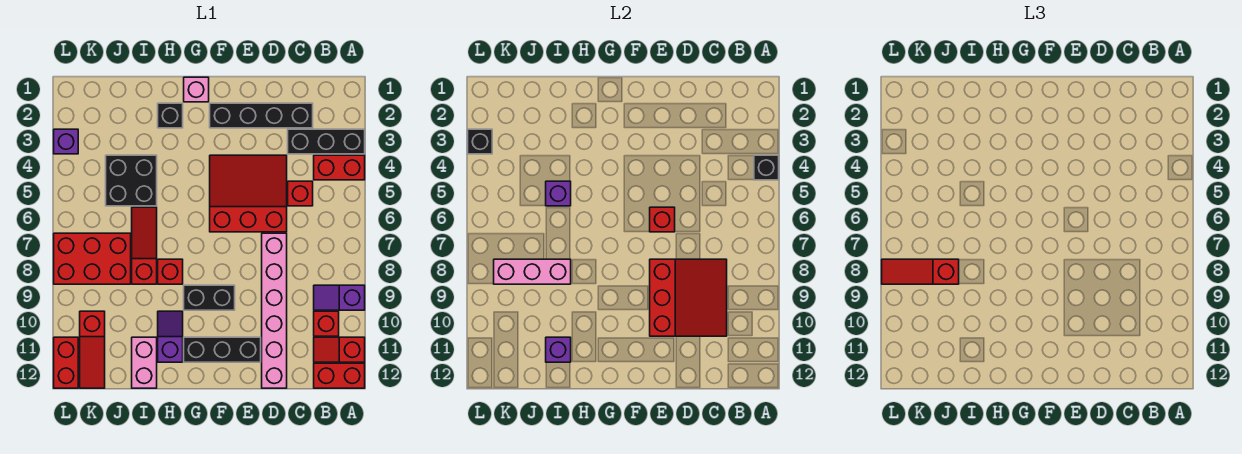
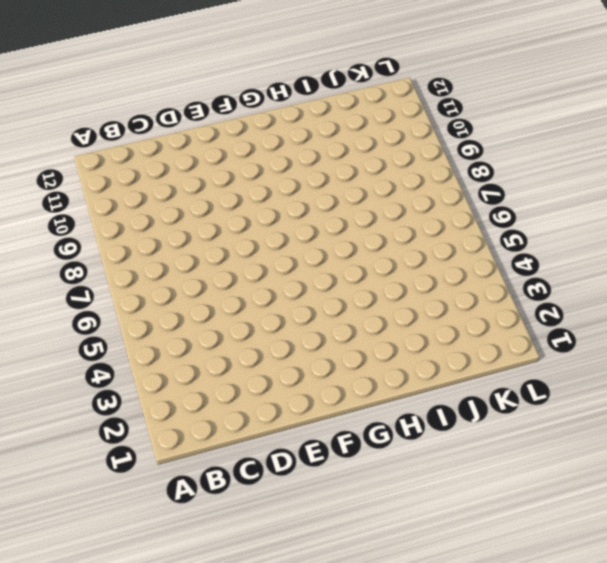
none -> black brick A3:C3 level 1
none -> red brick A4:B4 level 1
none -> purple slope A9:B9 level 1 top A
none -> red slope A11:B11 level 1 top A

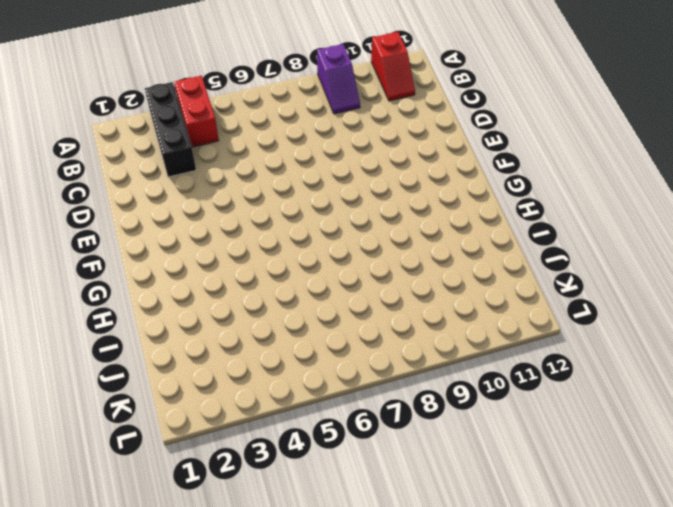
none -> red brick A12:B12 level 1
none -> red brick B10 level 1
none -> black brick C2:F2 level 1
none -> red brick C5 level 1

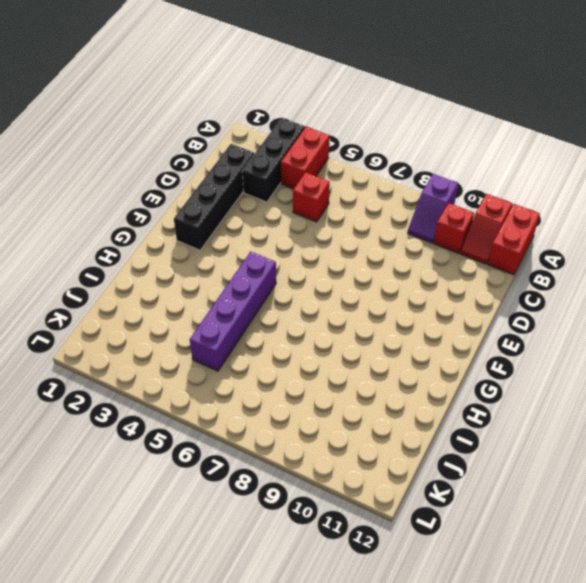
purple brick G5:J5 level 1 -> black brick I4:J5 level 1
none -> red slope D4:F6 level 1 top 6
none -> pink brick D7:D12 level 1
none -> black brick E11:G11 level 1
none -> black brick F9:G9 level 1

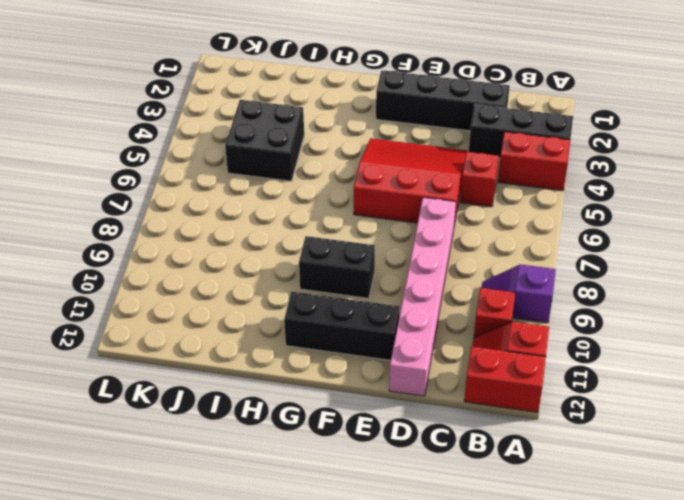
none -> pink brick G1 level 1
none -> black brick H2 level 1
none -> red brick H8 level 1
none -> purple slope H10:H11 level 1 top 11

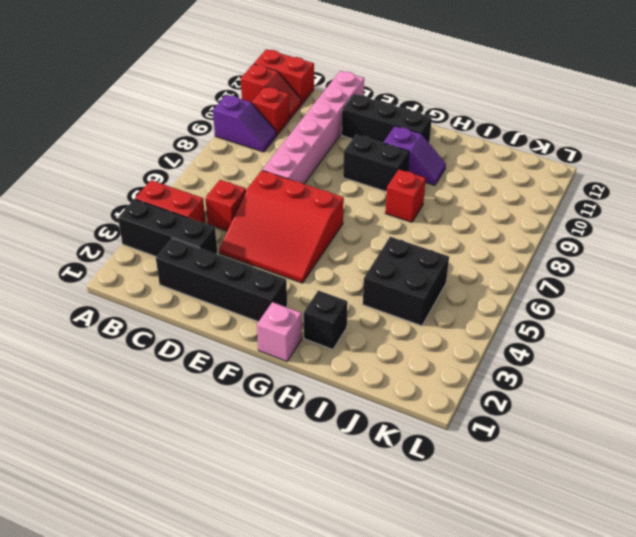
purple slope G10:H10 level 1 top G -> purple slope H10:H11 level 1 top 11
none -> red slope I6:I8 level 1 top 8
none -> pink brick I11:I12 level 1
none -> red brick J7:L8 level 1
none -> red slope K10:K12 level 1 top 10

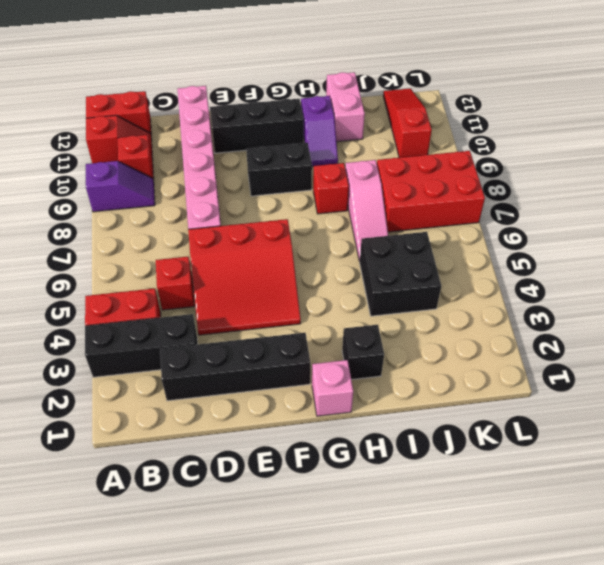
pink slope I6:I8 level 1 top 8 -> red slope I6:I8 level 1 top 8
none -> purple brick L3 level 1
none -> red brick L11:L12 level 1
none -> black brick A4 level 2
none -> red slope C8:E10 level 2 top E

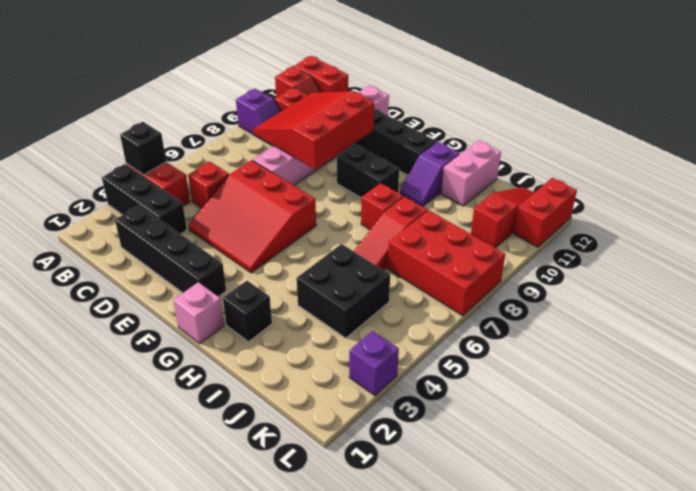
none -> red brick E6 level 2
none -> purple brick I5 level 2
none -> pink brick I8:K8 level 2
none -> purple brick I11 level 2

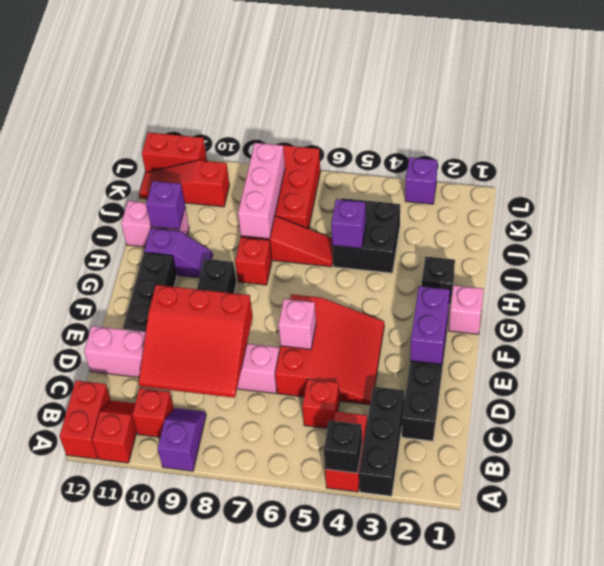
purple brick E2:F2 level 2 -> none
pink brick E6 level 2 -> red brick E6 level 2
none -> black brick L3 level 2
none -> red slope J8:L8 level 3 top J

